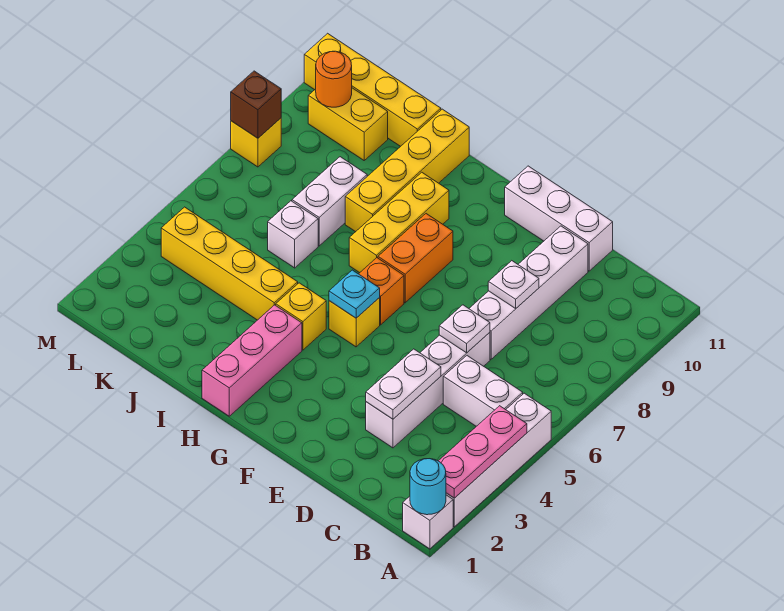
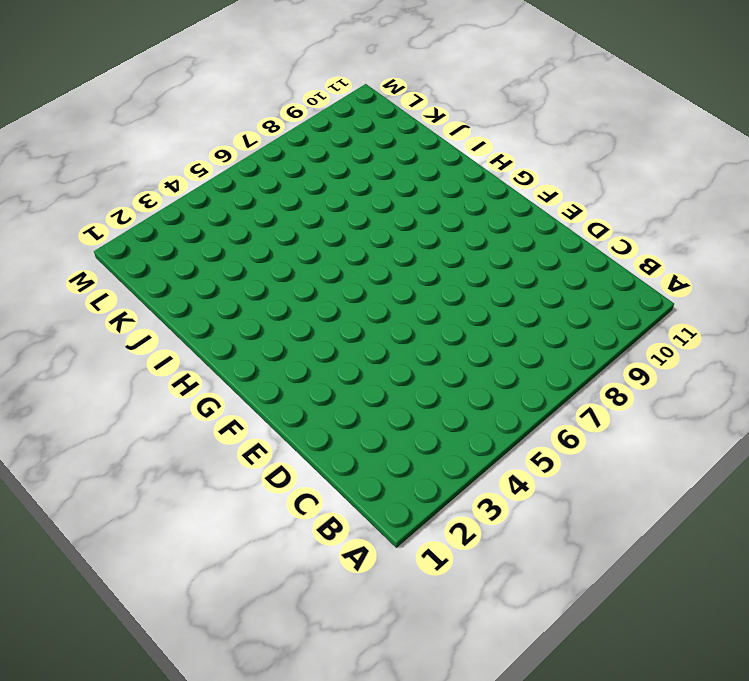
none -> white brick A1 level 1
none -> white brick A2:A5 level 1
none -> white brick B5:C5 level 1

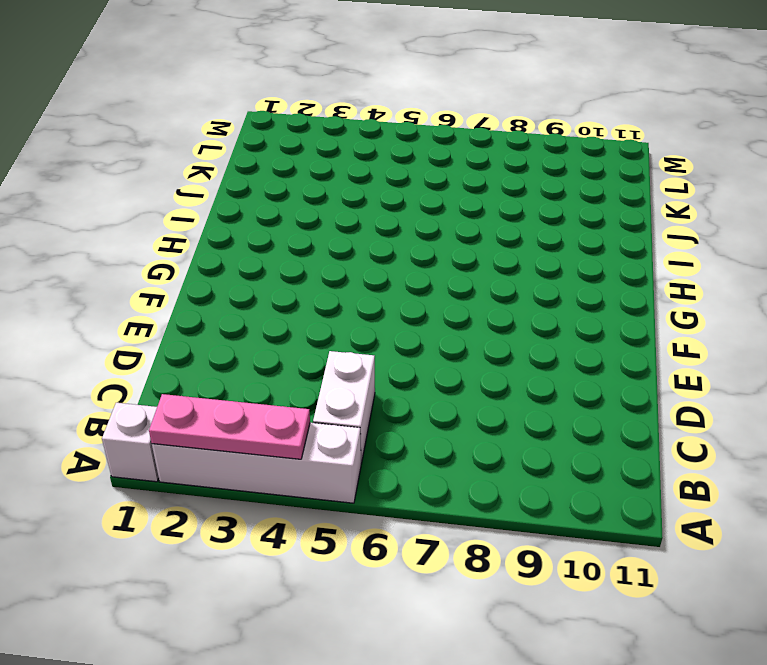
none -> white brick D3:D6 level 1
none -> white brick D7:D10 level 1
none -> white brick D11:F11 level 1

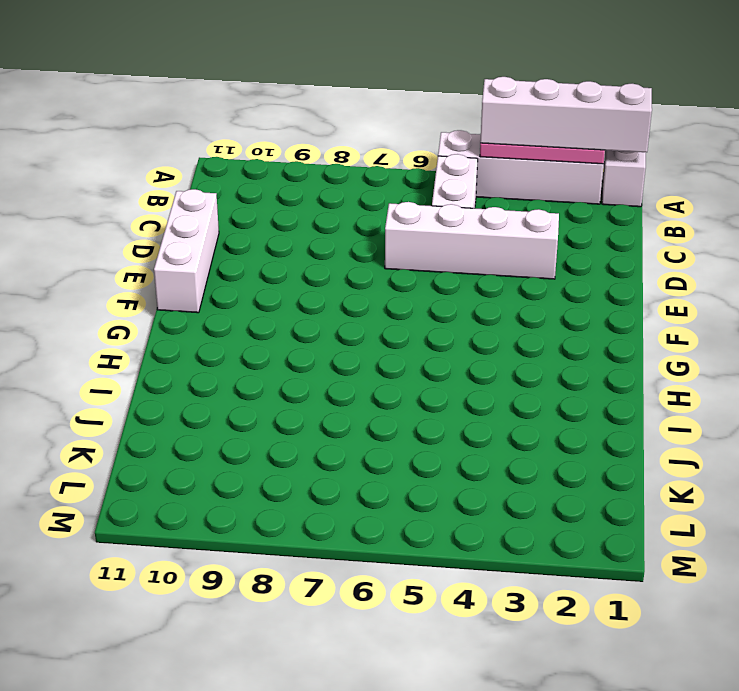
white brick A1:A4 level 3 -> white brick D7:D10 level 1
none -> yellow brick G5 level 1
none -> orange brick G6 level 1
none -> orange brick G7:G8 level 1

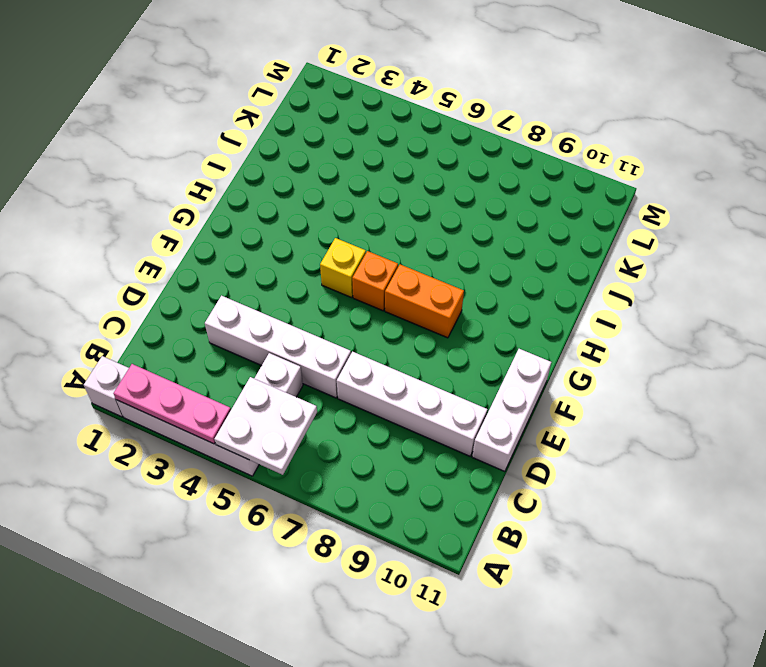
white plate A5:B6 level 2 -> none
none -> pink brick H1:H3 level 1
none -> yellow brick H4 level 1
none -> yellow brick H7:H9 level 1

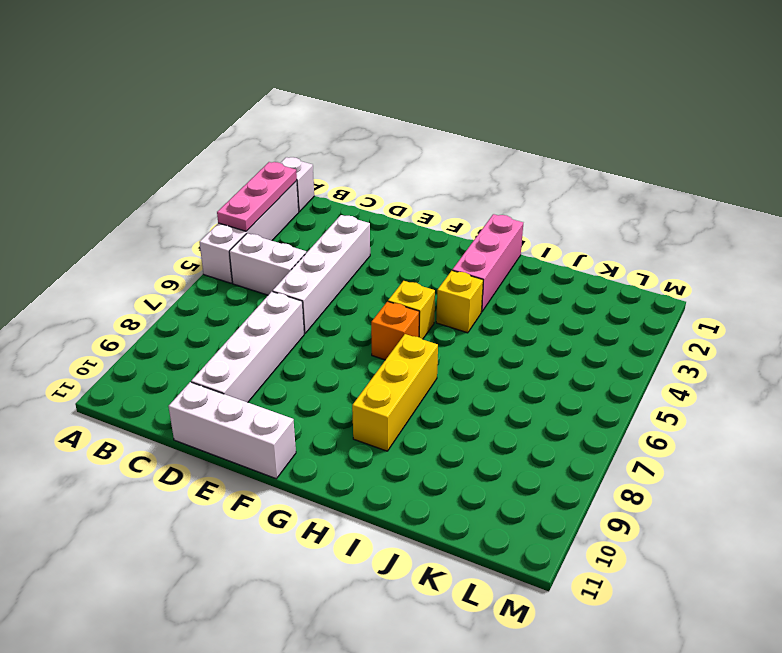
none -> orange brick G7:G8 level 1
none -> yellow brick I4:L4 level 1
none -> yellow brick I8:I11 level 1

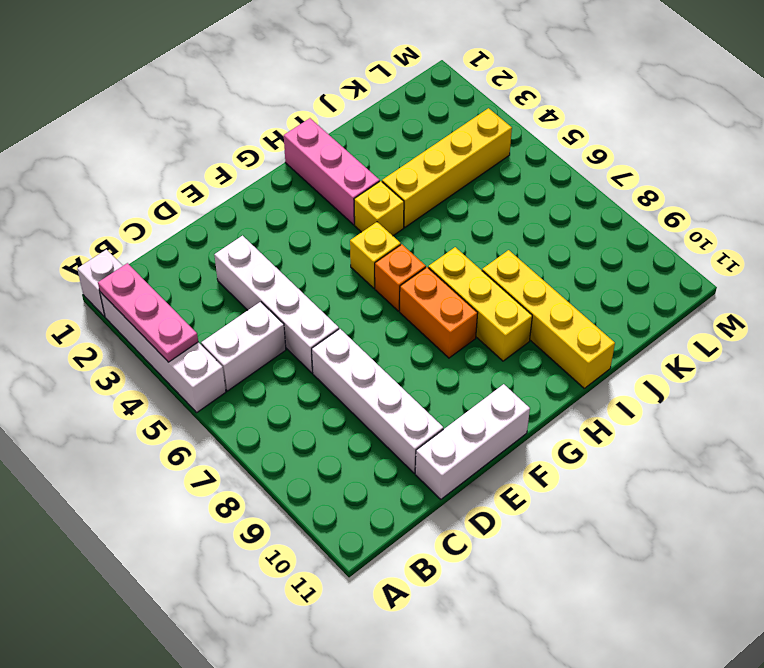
none -> white brick J6 level 1
none -> white brick J7:J8 level 1
none -> yellow brick J11:M11 level 1

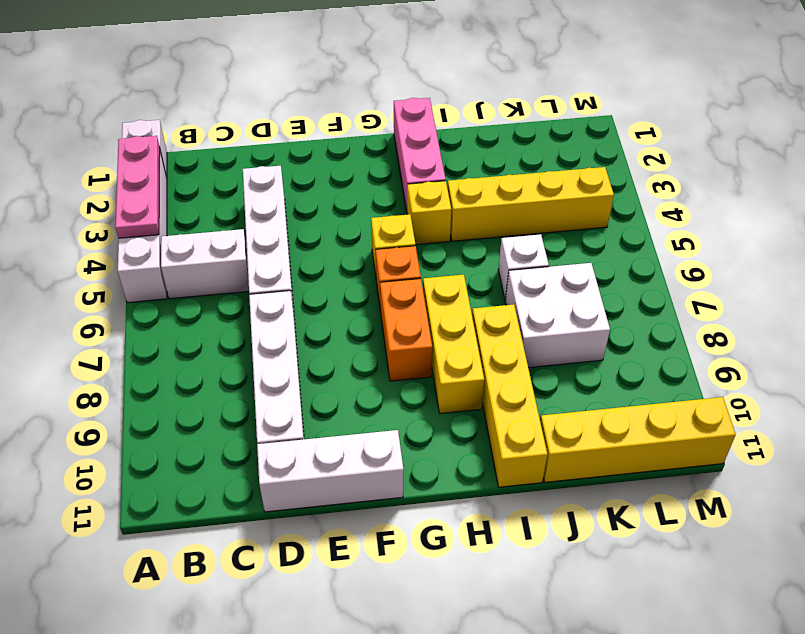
white brick J7:K8 level 1 -> white brick J7:J8 level 1
none -> yellow brick K10:L10 level 1
none -> yellow brick M8 level 1
none -> cyan round brick A1 level 2

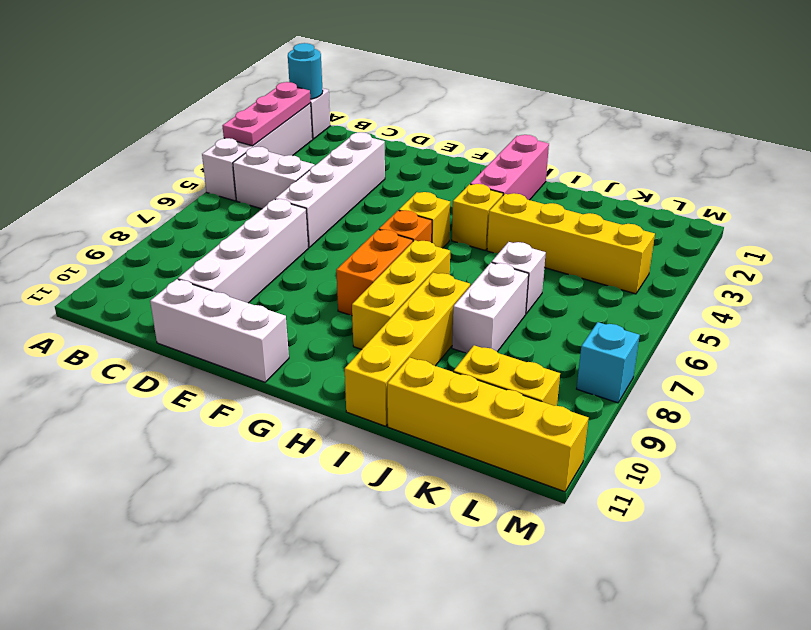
cyan brick M8 level 1 -> yellow brick M8 level 1
none -> white plate D3:D4 level 2
none -> white plate D6 level 2
none -> white plate D8 level 2

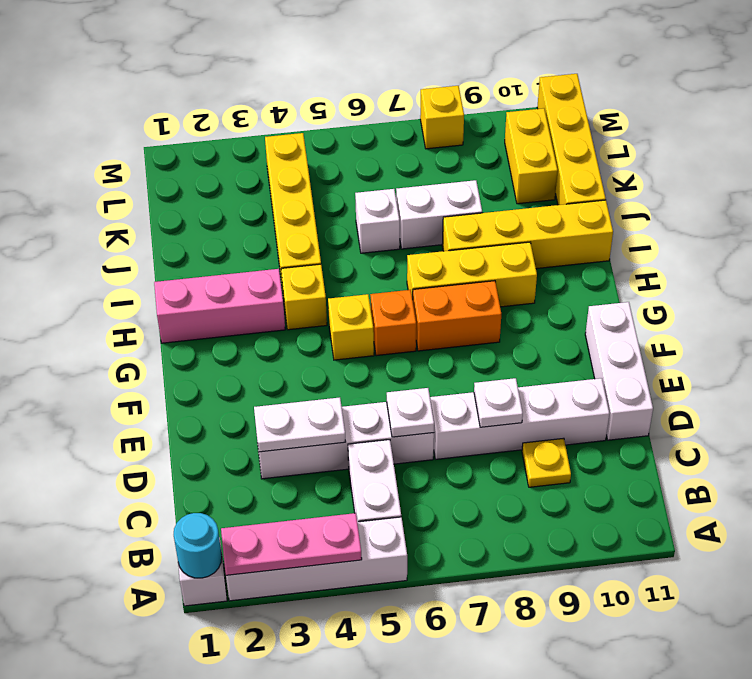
yellow plate C9 level 1 -> none
none -> cyan plate G5 level 2
none -> orange round brick L10 level 2
none -> brown brick M8 level 2

